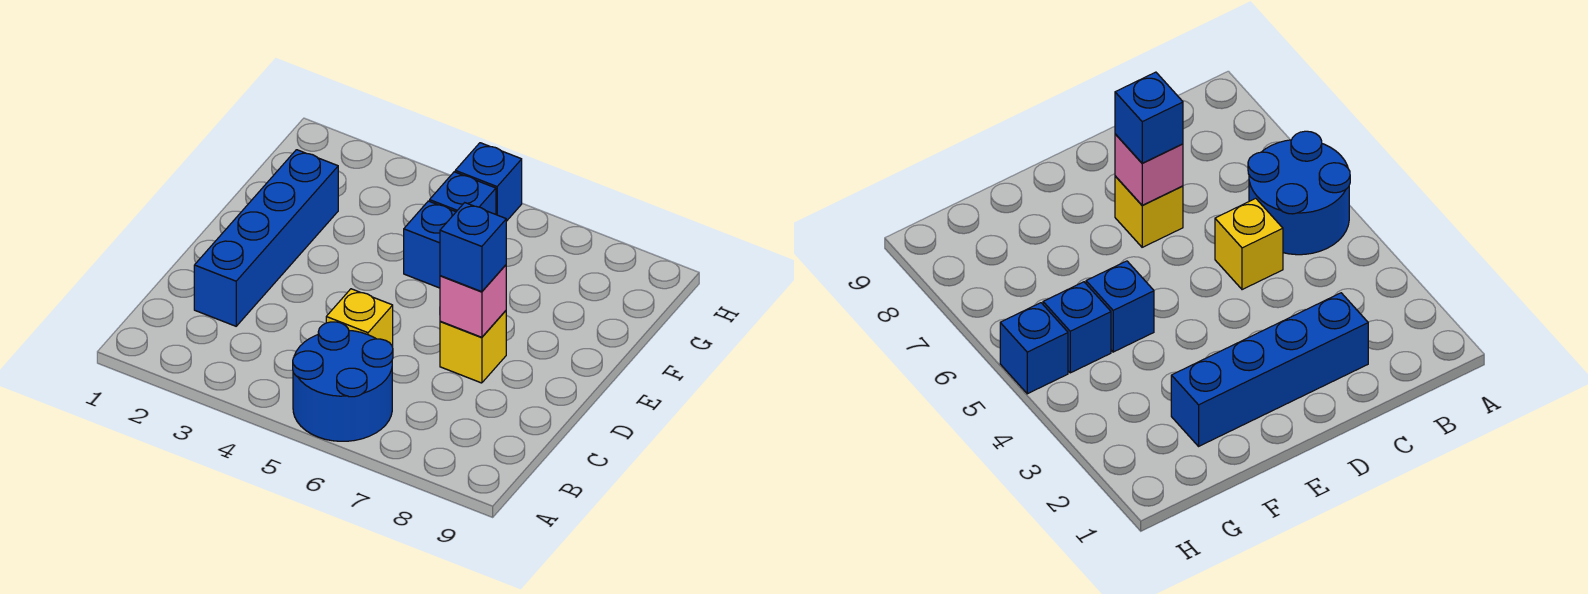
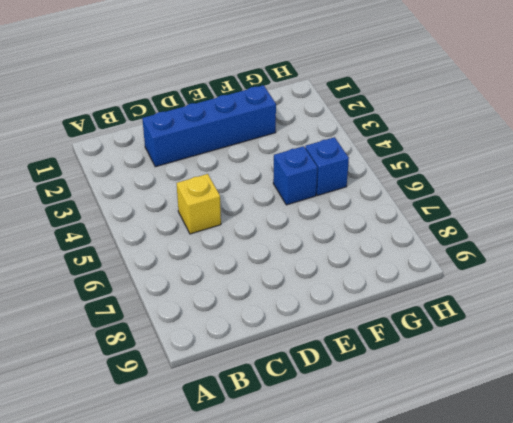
none -> blue round brick A5:B6 level 1
none -> yellow brick D7 level 1

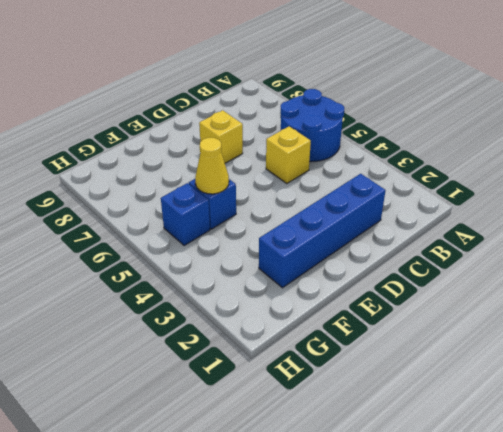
yellow cone F5 level 2 -> none
none -> blue brick H5 level 1
none -> pink brick D7 level 2

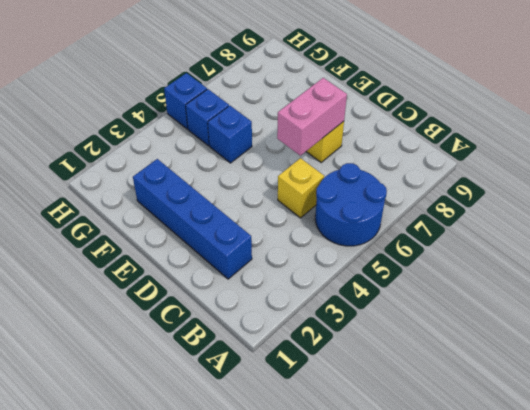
pink brick D6:D7 level 2 -> pink brick D7 level 2
none -> blue brick D7 level 3

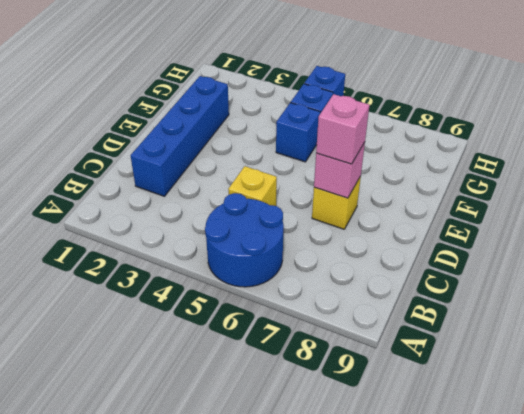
pink brick D7 level 3 -> blue brick D7 level 3

